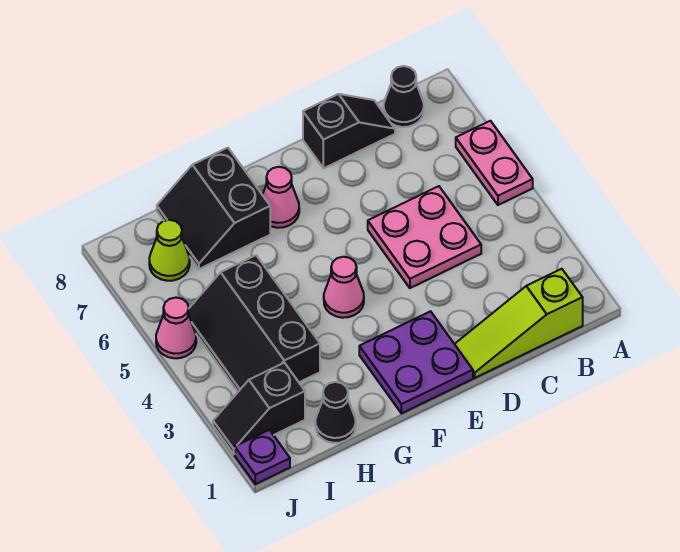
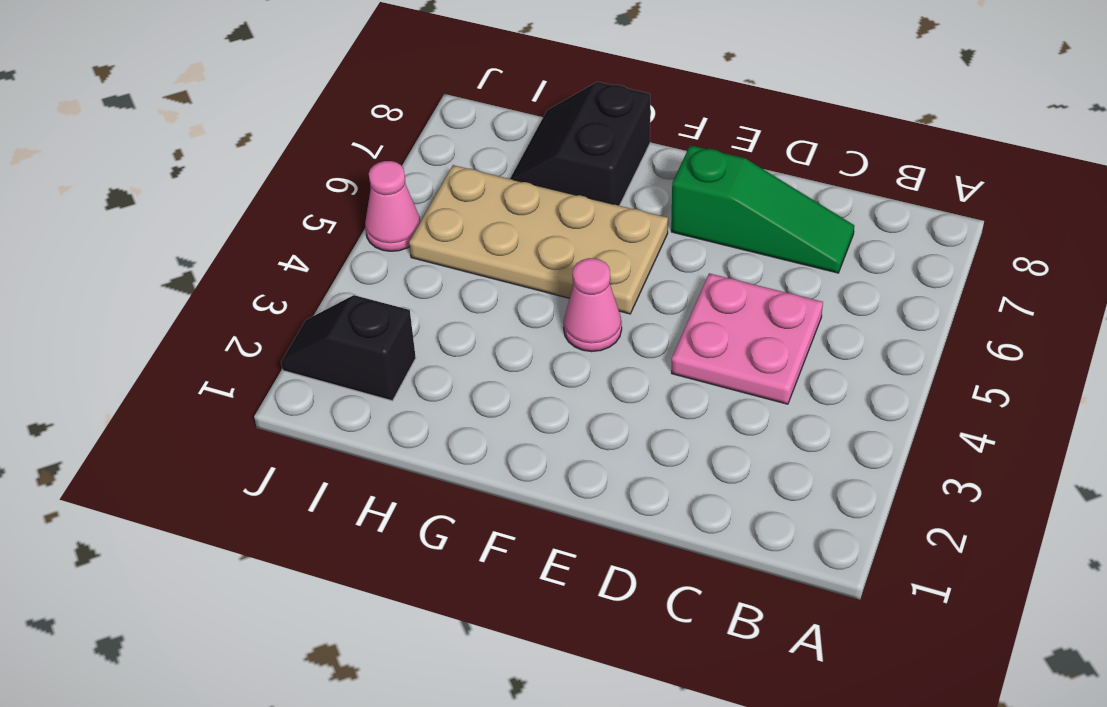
green slope C7:E7 level 1 top E -> none
tan plate F5:I6 level 1 -> black slope H3:I5 level 1 top H
none -> pink plate A5:A6 level 1
none -> lime slope B1:D1 level 1 top B
none -> black cone B8 level 1

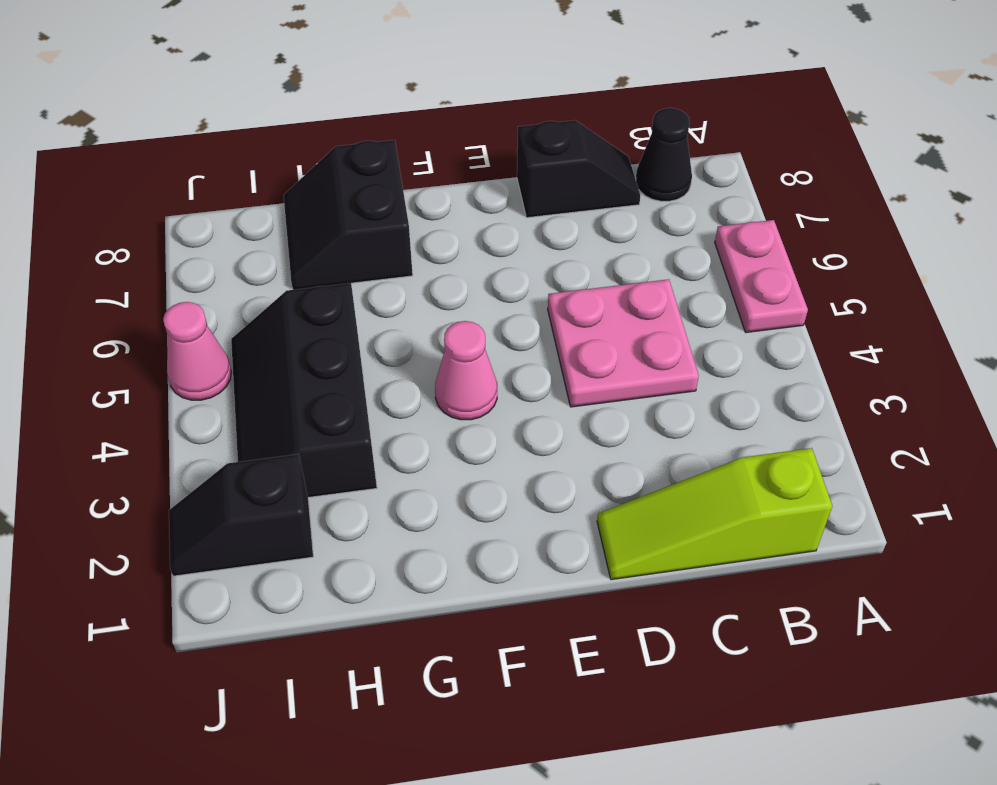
none -> purple plate E1:F2 level 1
none -> pink cone F7 level 1
none -> black cone H1 level 1

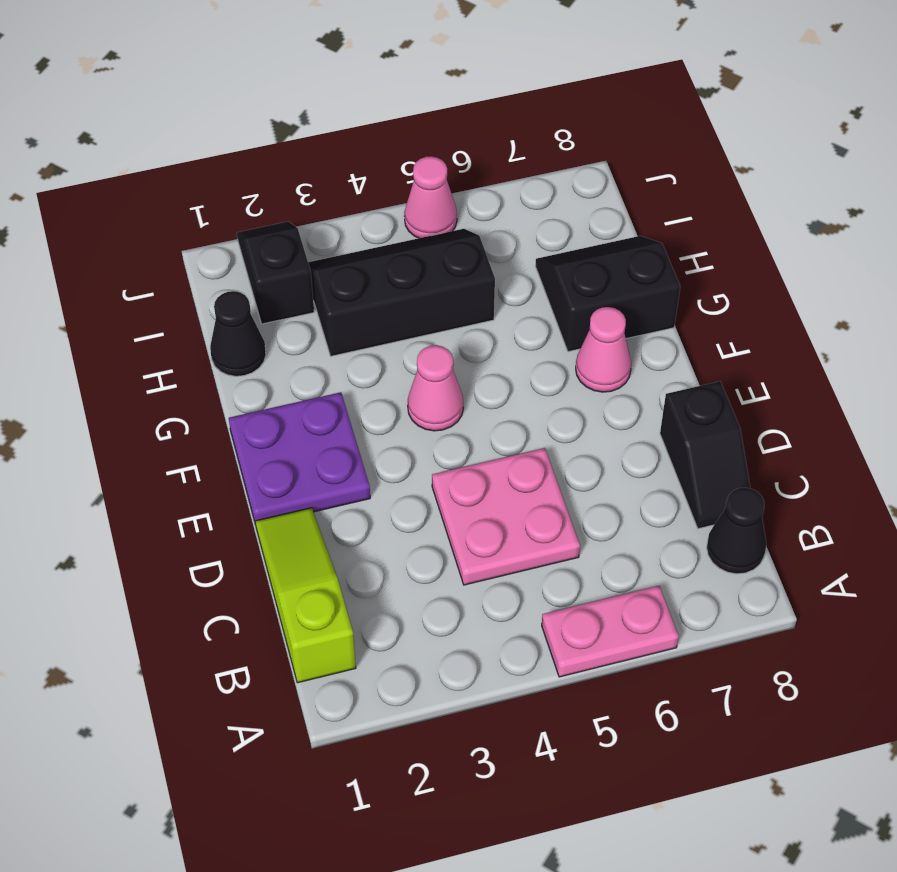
none -> lime cone I7 level 1
none -> purple plate J1 level 1

